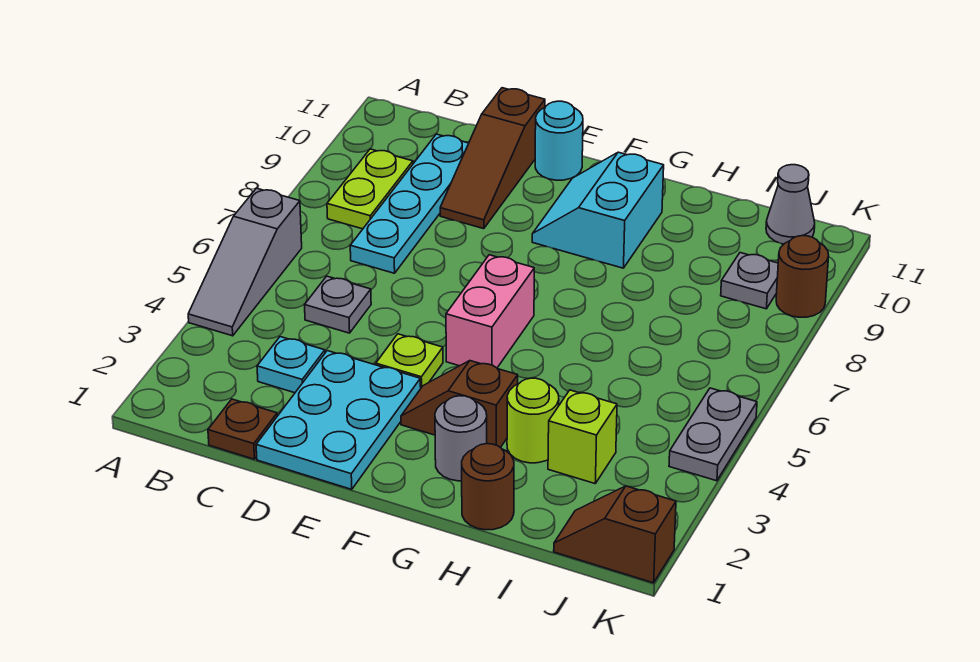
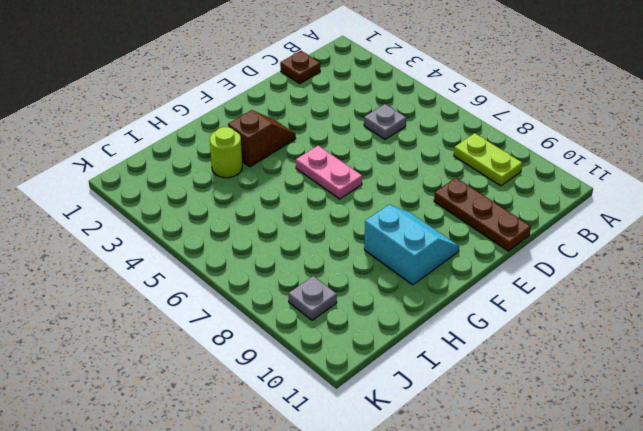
brown plate D9:D11 level 1 -> brown slope D9:D11 level 1 top 11
pink plate F5:F6 level 1 -> pink brick F5:F6 level 1
none -> grey slope A4:A6 level 1 top 6
none -> cyan plate C3 level 1
none -> cyan plate C7:C10 level 1

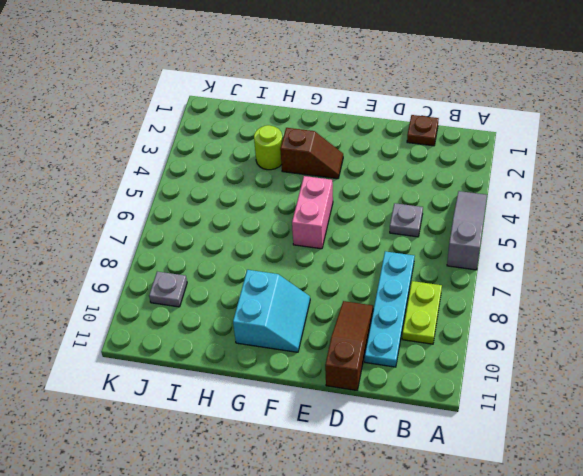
none -> cyan plate C3 level 1
none -> cyan plate D1:E3 level 1
none -> lime plate E4 level 1

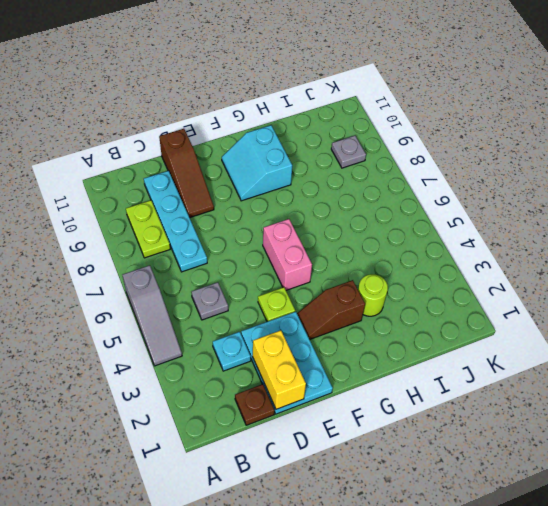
yellow brick D1:D2 level 2 -> none
none -> cyan round brick E11 level 1
none -> grey round brick G2 level 1
none -> brown round brick H1 level 1

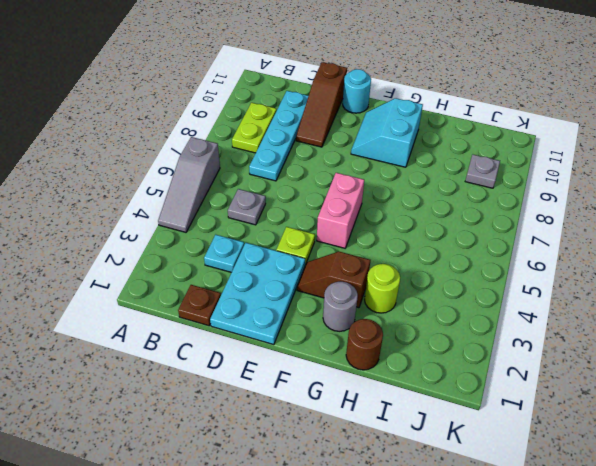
none -> lime brick I3 level 1
none -> brown slope J1:K1 level 1 top K
none -> grey cone J11 level 1

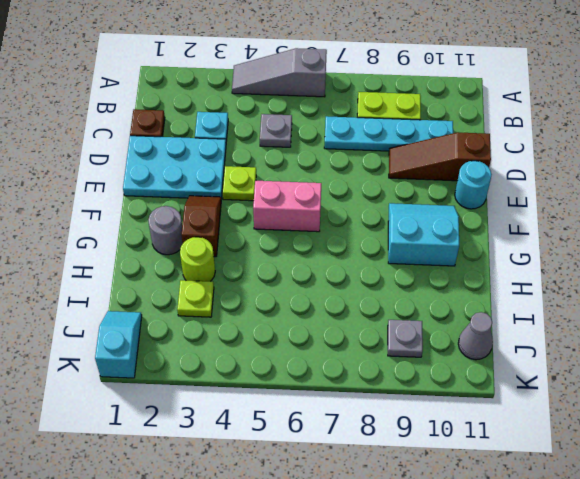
lime plate I3 level 1 -> lime brick I3 level 1
cyan slope J1:K1 level 1 top K -> brown slope J1:K1 level 1 top K
none -> brown round brick H1 level 1
none -> grey plate K4:K5 level 1
none -> brown round brick K9 level 1

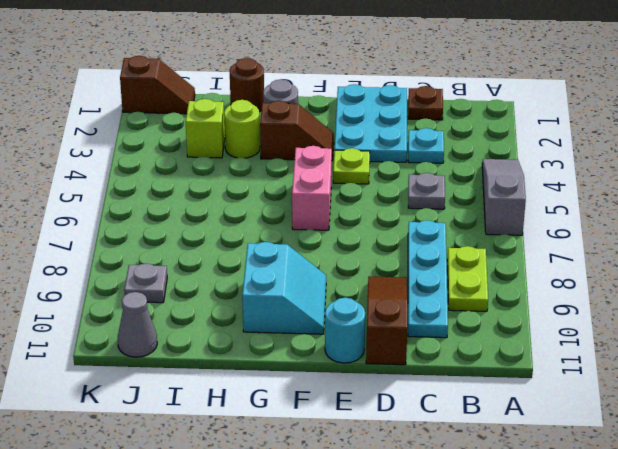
none -> grey plate K4:K5 level 1
none -> brown round brick K9 level 1

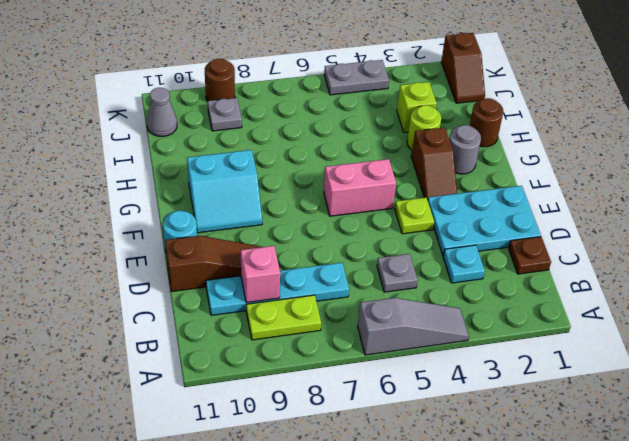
pink brick C9 level 2 -> none

